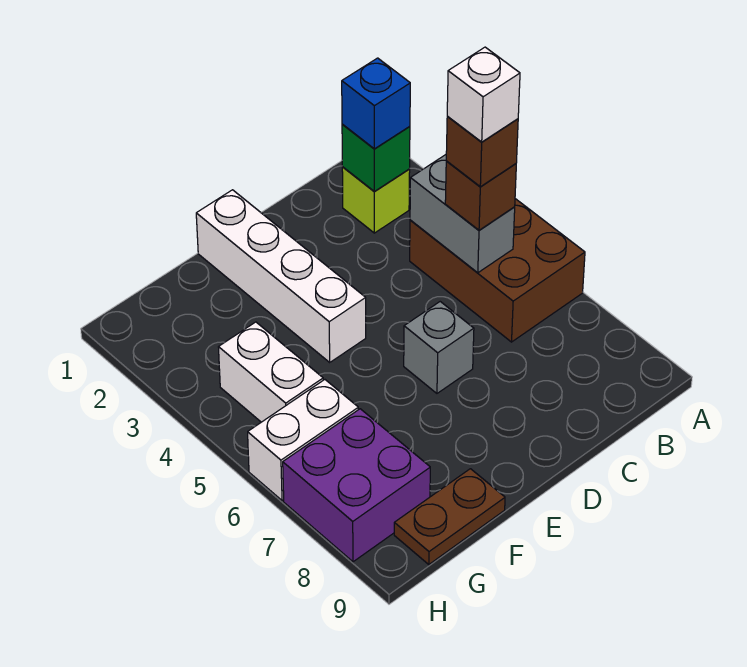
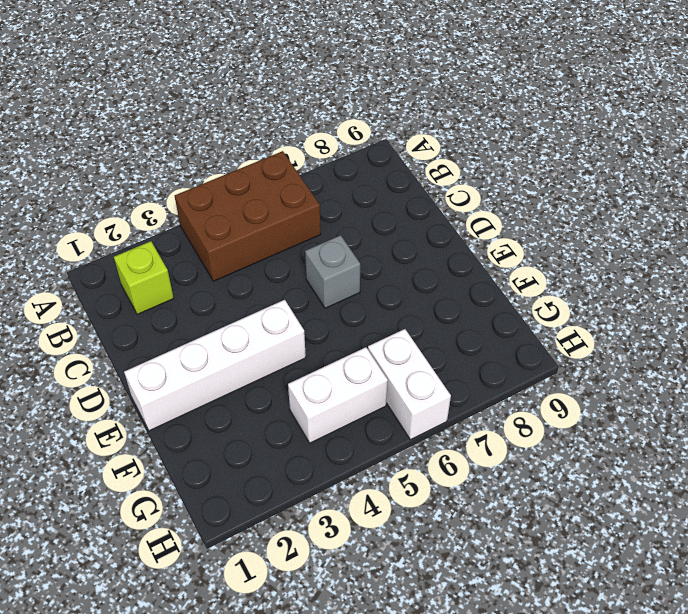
none -> brown plate F9:G9 level 1
none -> purple brick G7:H8 level 1
none -> green brick B2 level 2

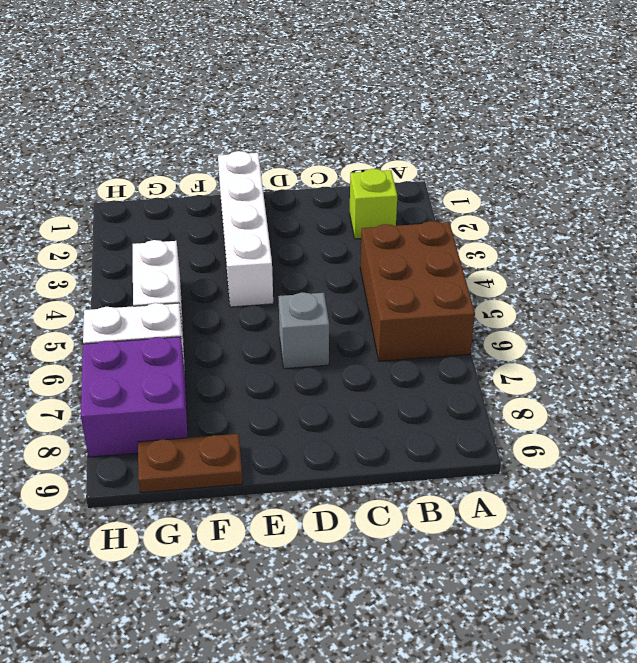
none -> green brick B2 level 2
none -> grey brick B4:B5 level 2
none -> blue brick B2 level 3

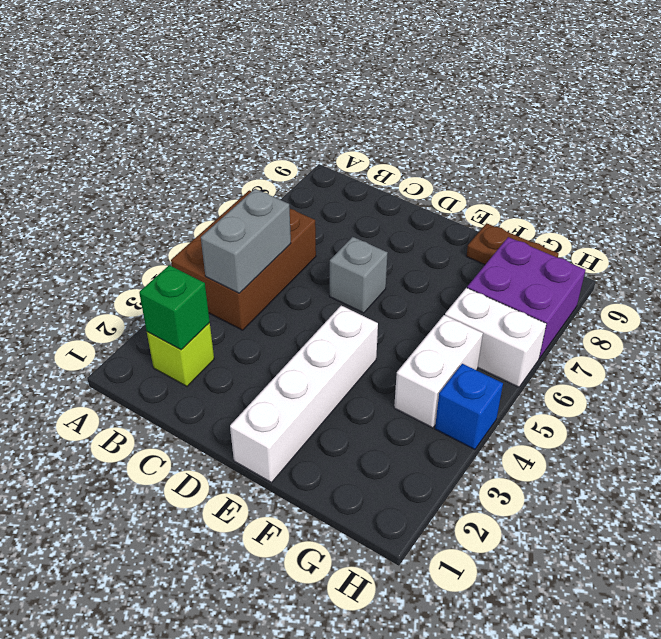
blue brick H4 level 1 -> blue brick B2 level 3
none -> brown brick B5 level 3
none -> brown brick B5 level 4
none -> white brick B5 level 5

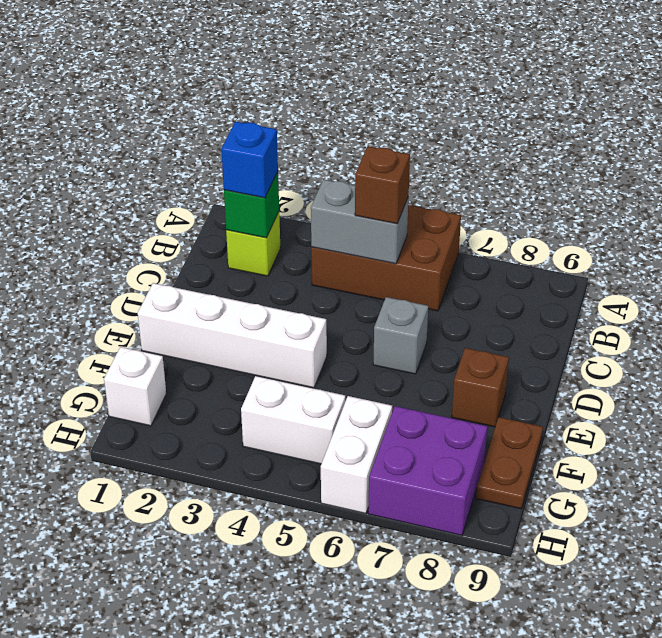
brown brick E8 level 1 -> brown brick B5 level 4
white brick G1 level 1 -> white brick B5 level 5

